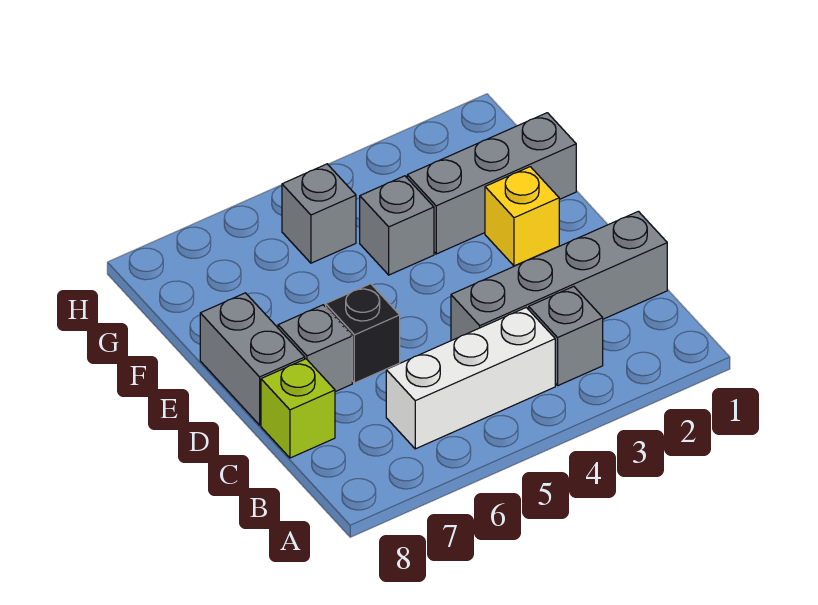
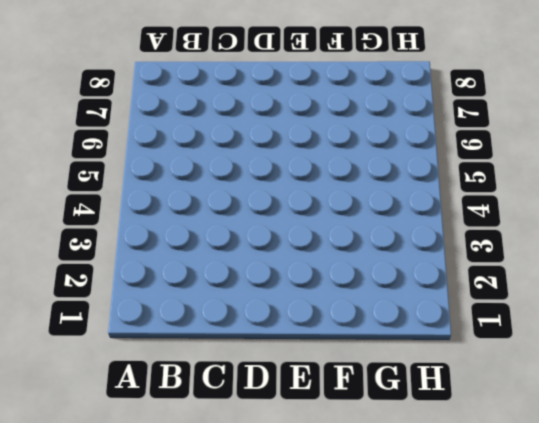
none -> grey brick B3 level 1
none -> white brick B4:B6 level 1

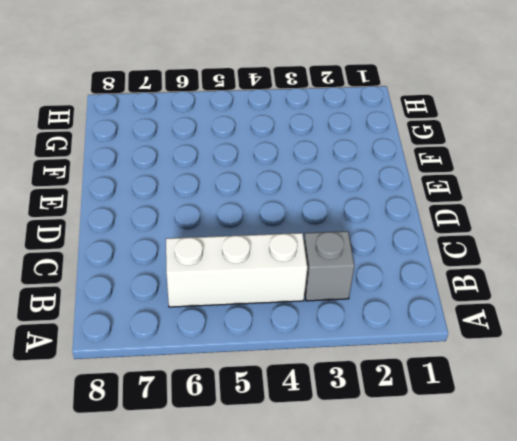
none -> grey brick C1:C4 level 1
none -> lime brick C8 level 1

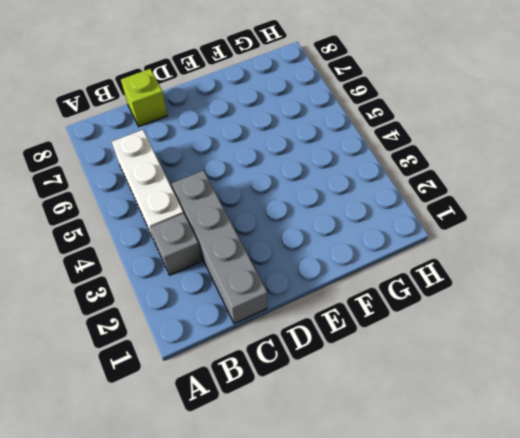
none -> black brick D6 level 1
none -> grey brick D7 level 1

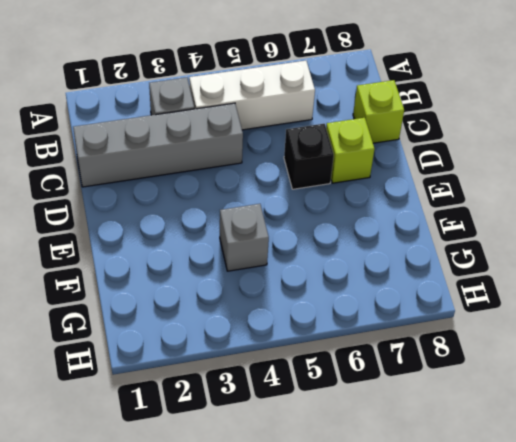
lime brick D7 level 1 -> grey brick D7 level 1
none -> grey brick D8:E8 level 1
none -> yellow brick E2 level 1

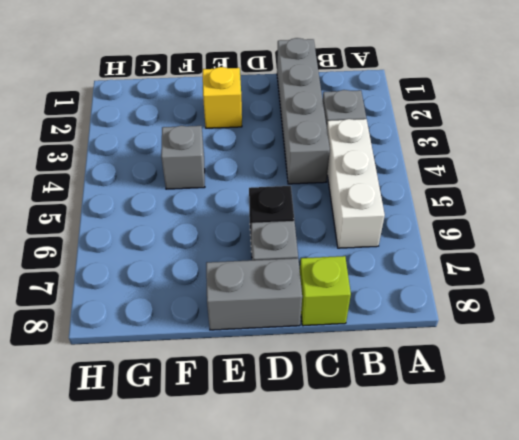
none -> grey brick F1:F3 level 1
none -> grey brick G5 level 1

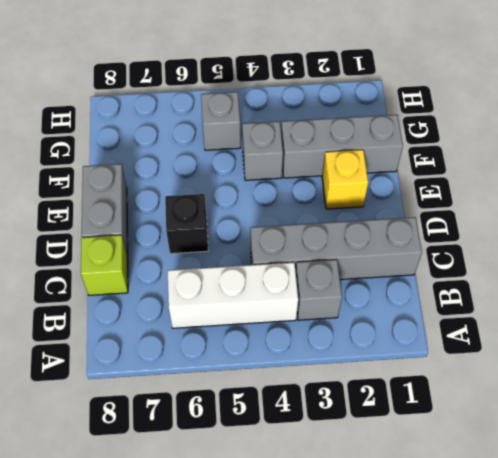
none -> grey brick D7 level 1

